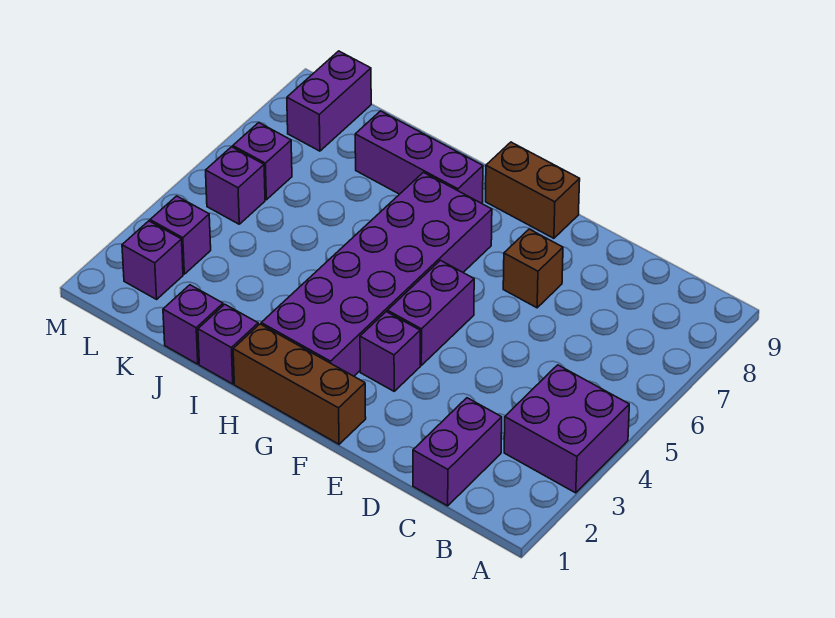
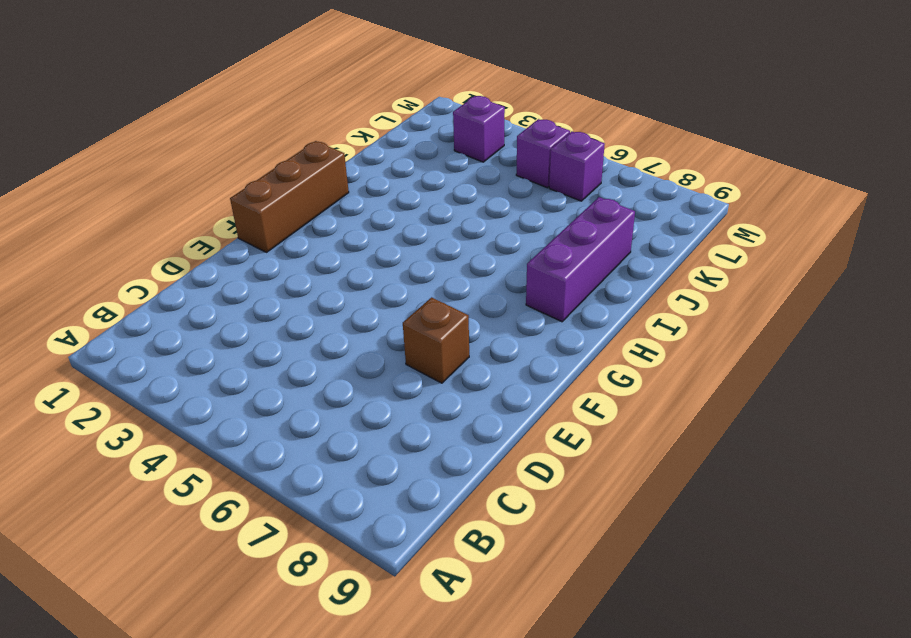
none -> purple brick A3:B4 level 1
none -> purple brick C1:C2 level 1
none -> purple brick F3 level 1

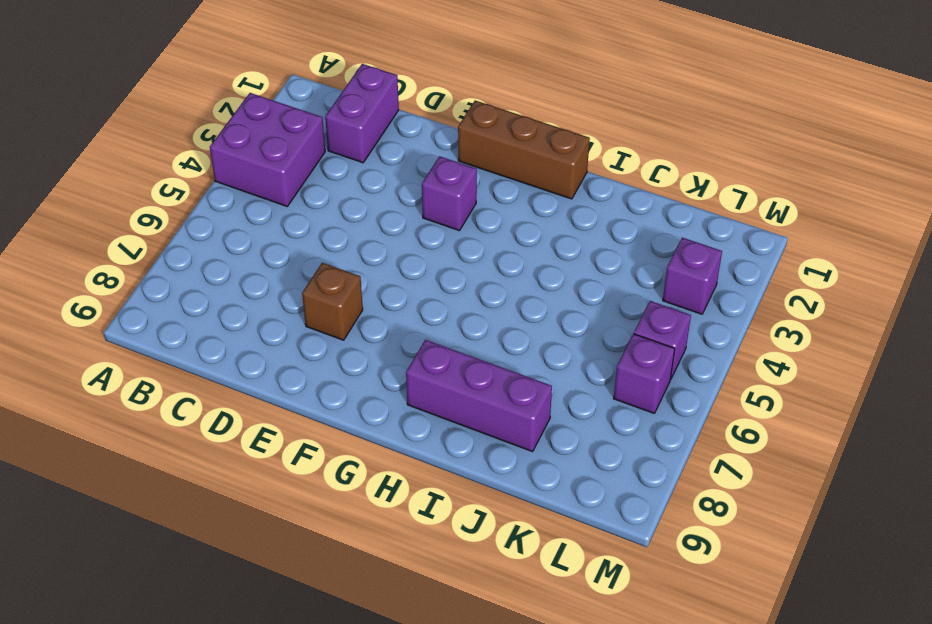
none -> purple brick F4:F5 level 1
none -> brown brick F9:G9 level 1
none -> purple brick G2:H7 level 1

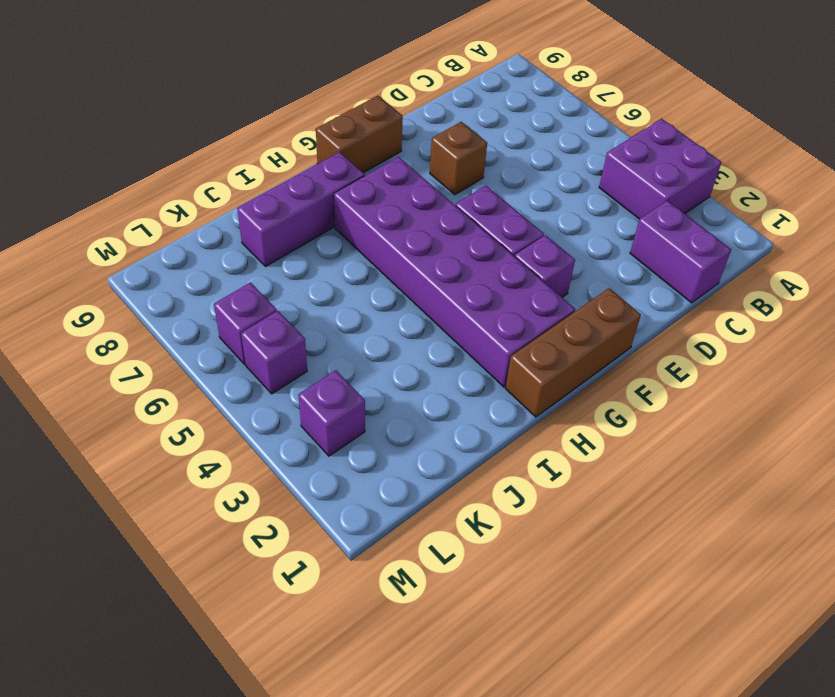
none -> purple brick I1 level 1
none -> purple brick J1 level 1
none -> purple brick L2 level 1

